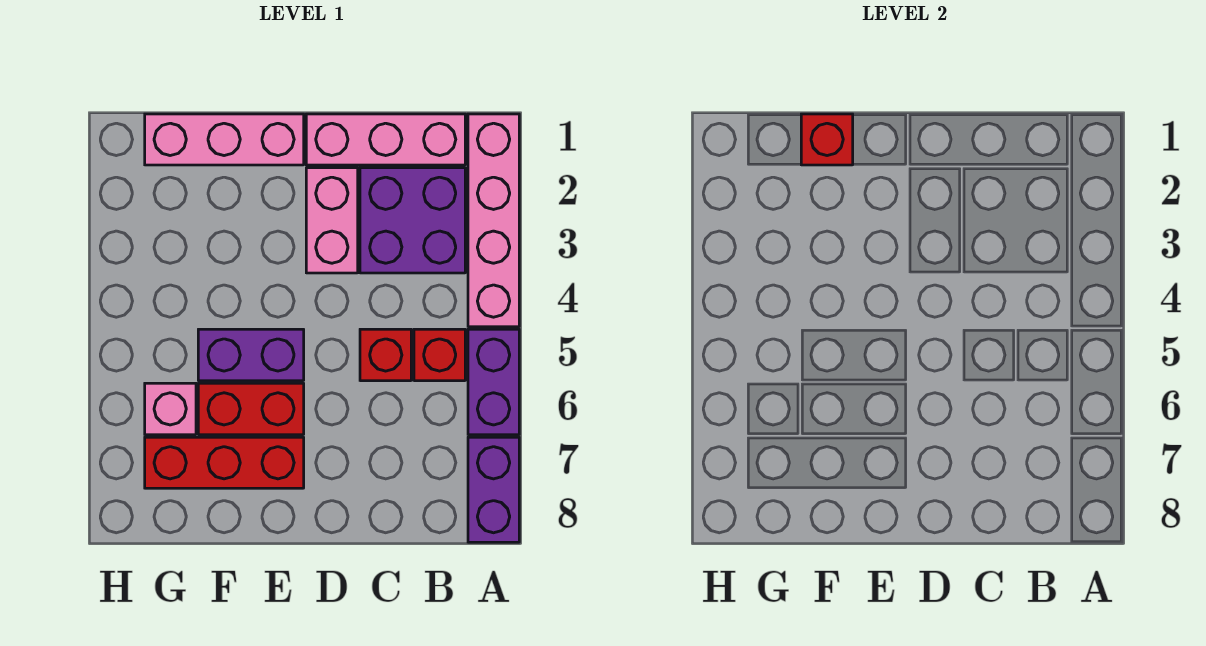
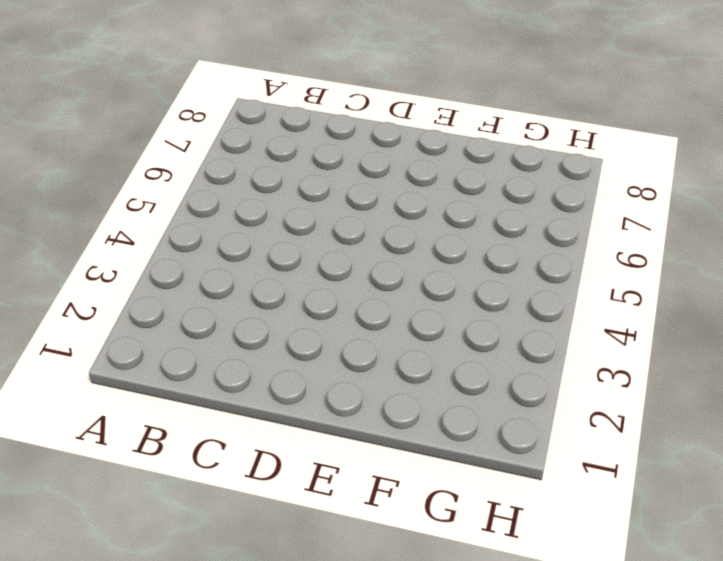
none -> pink brick A1:A4 level 1
none -> purple brick A5:A6 level 1
none -> purple brick A7:A8 level 1

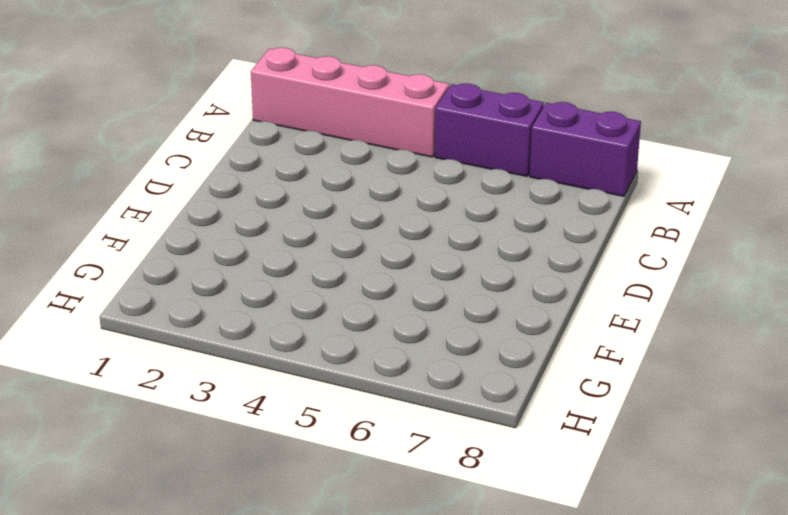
none -> pink brick B1:D1 level 1
none -> purple brick B2:C3 level 1
none -> red brick B5 level 1

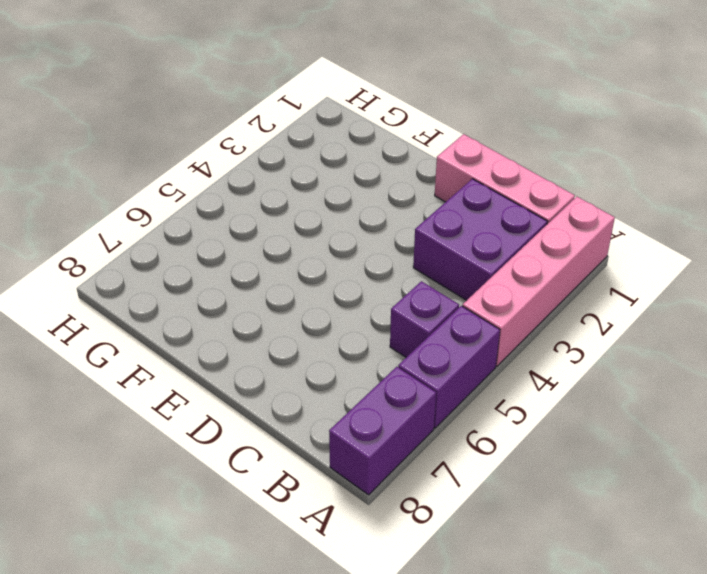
purple brick B5 level 1 -> red brick B5 level 1
none -> red brick C5 level 1
none -> pink brick D2:D3 level 1
none -> pink brick E1:G1 level 1

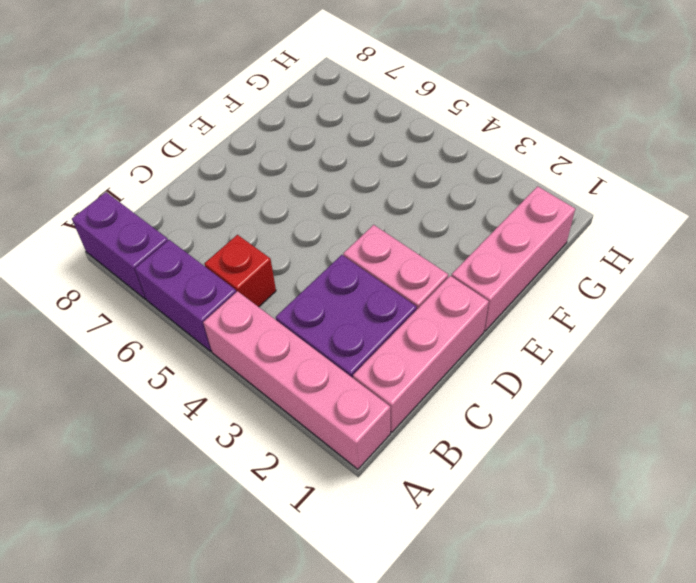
none -> red brick C5 level 1
none -> purple brick E5:F5 level 1
none -> red brick E6:F6 level 1

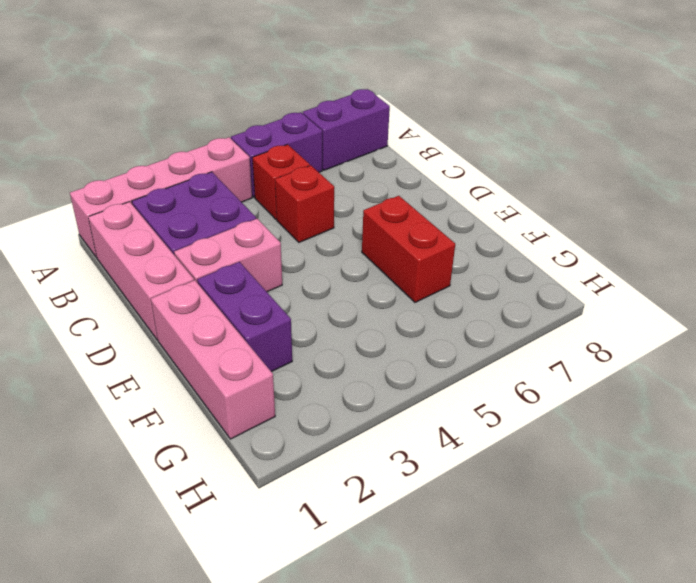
purple brick E2:F2 level 1 -> purple brick E5:F5 level 1
none -> red brick E7:G7 level 1
none -> pink brick G6 level 1
none -> red brick F1 level 2

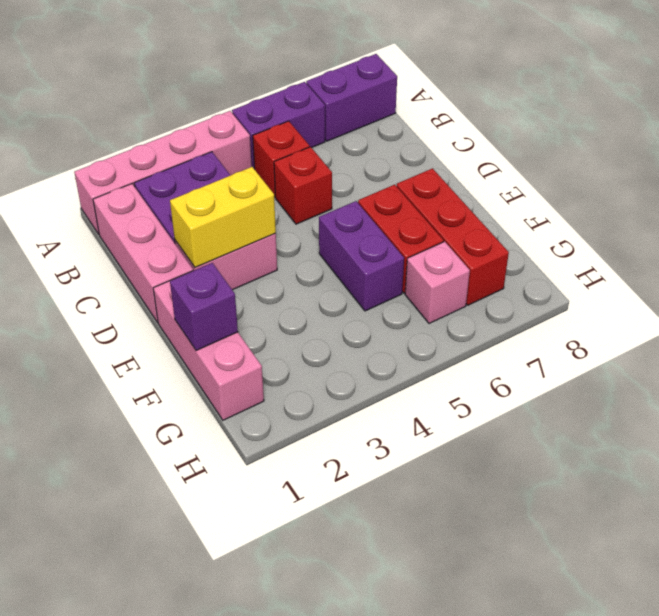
yellow brick D2:D3 level 2 -> none
purple brick F1 level 2 -> red brick F1 level 2

